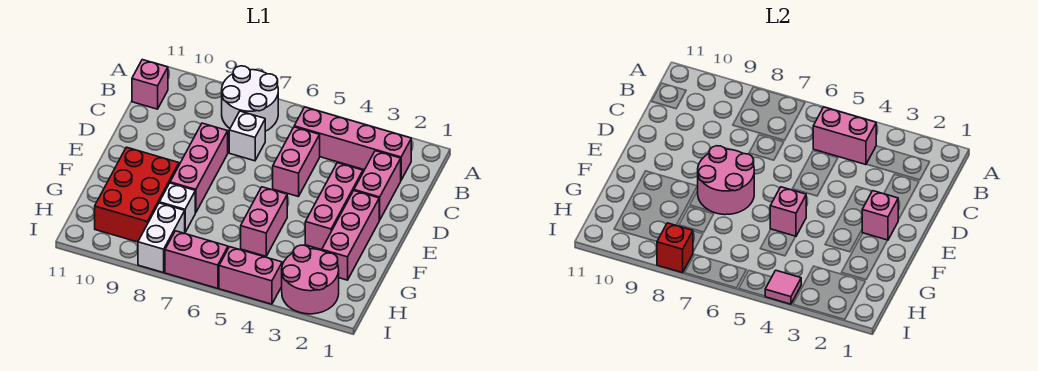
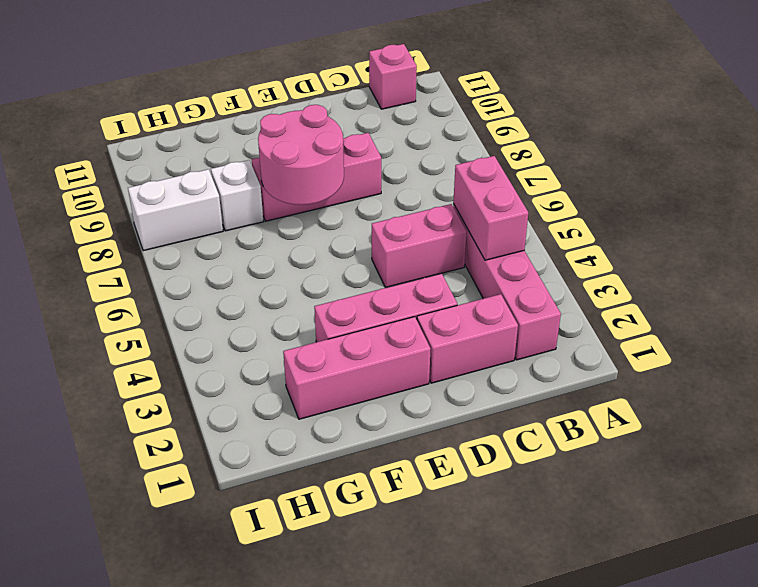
none -> white round brick A7:B8 level 1
none -> white brick C7 level 1
none -> pink brick F5:G5 level 1

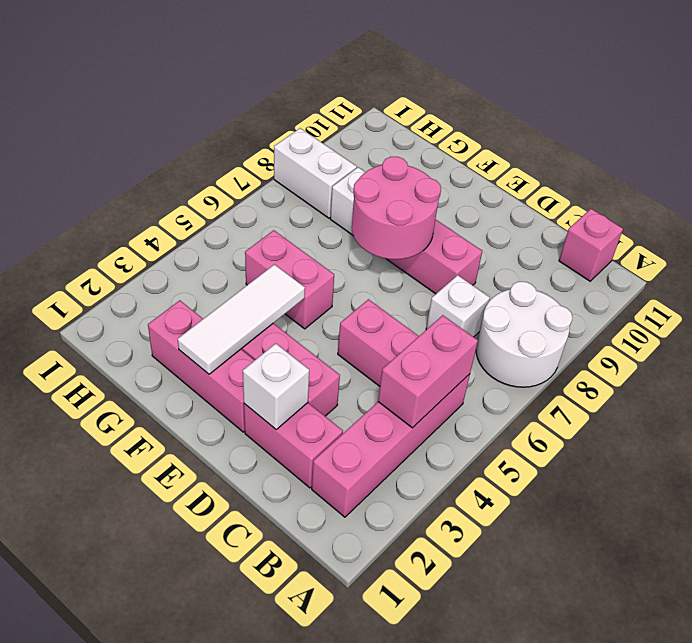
white brick D2 level 2 -> none
white tile F2:F4 level 2 -> none
none -> red brick F9:H10 level 1
none -> pink round brick H2:I3 level 1
none -> pink brick I4:I5 level 1

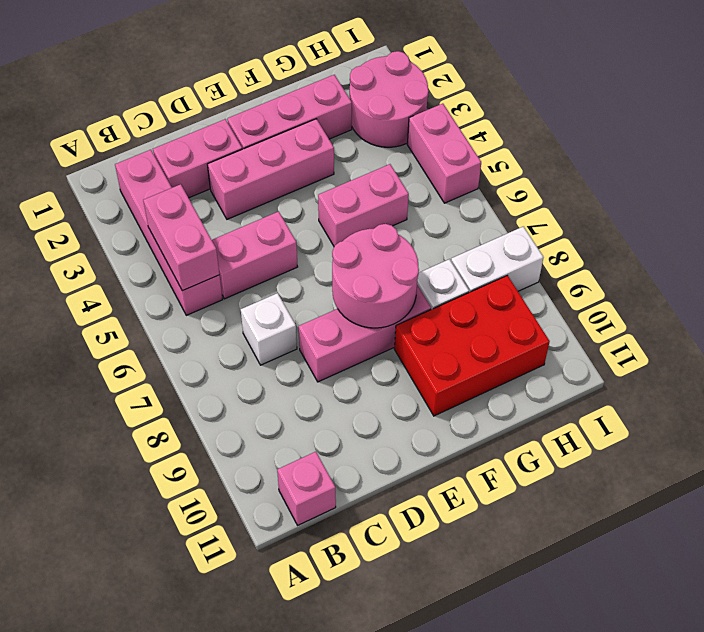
none -> white round brick A7:B8 level 1
none -> pink brick I6:I7 level 1
none -> pink brick E2 level 2

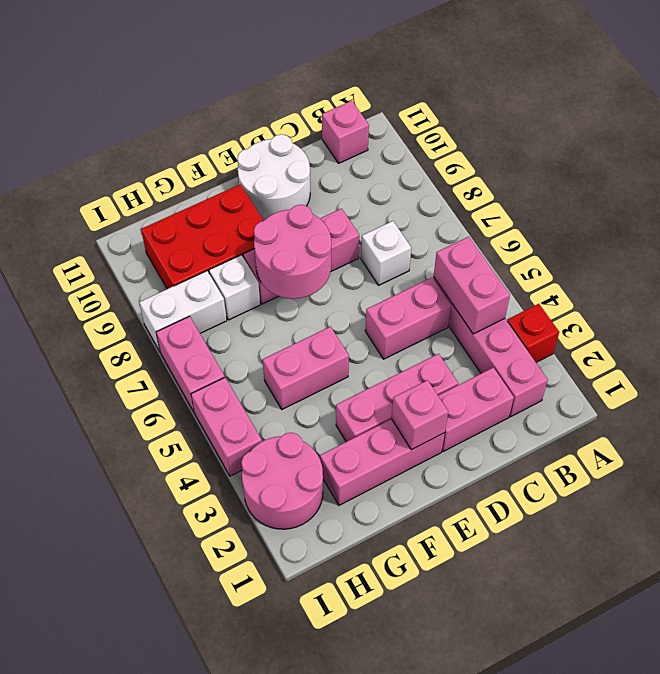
red brick A3 level 1 -> red brick I8 level 2
white round brick D10:E11 level 1 -> white round brick A7:B8 level 1
none -> pink brick F5 level 2
none -> pink tile I4 level 2

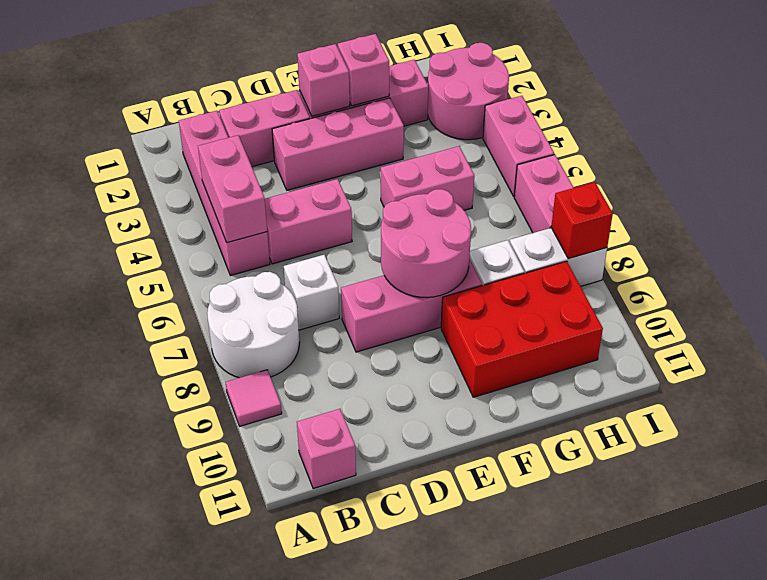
pink tile A9 level 1 -> pink tile I4 level 2
pink brick F2 level 2 -> pink brick F5 level 2

